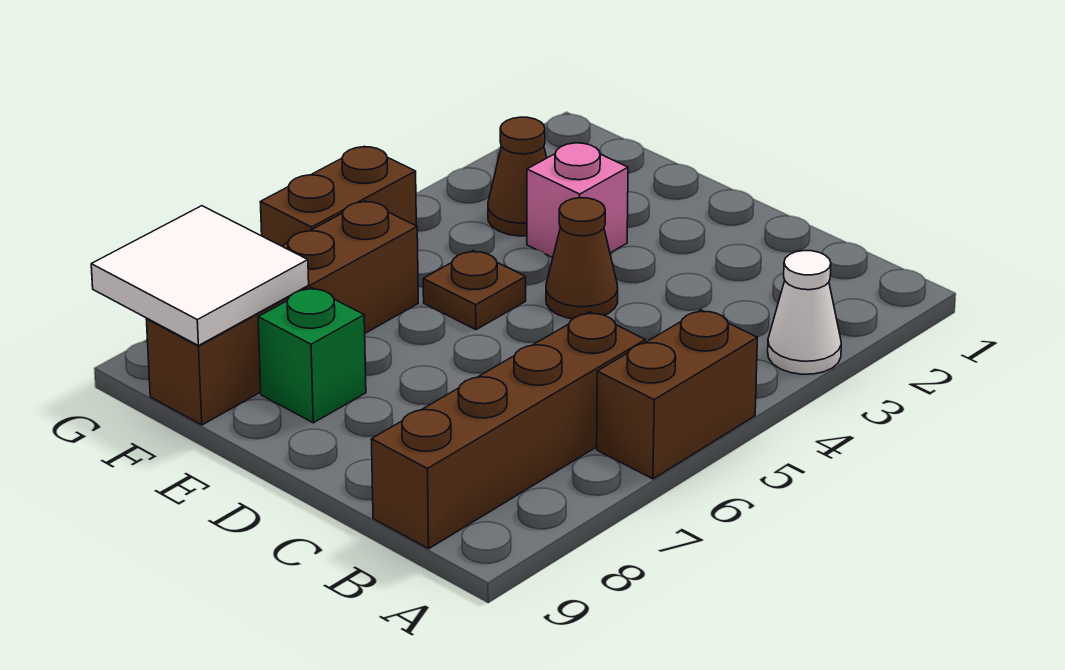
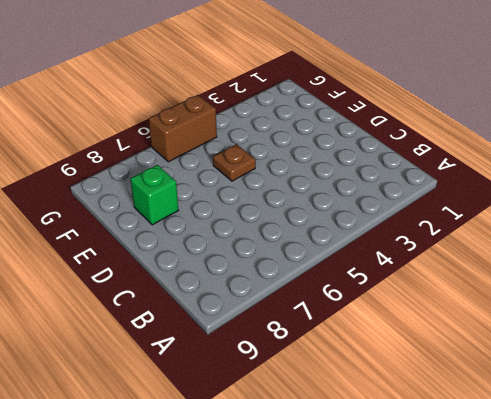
none -> white cone A3 level 1
none -> brown brick A5:A6 level 1

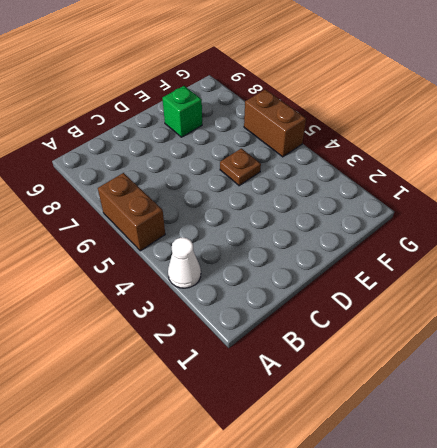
none -> brown brick B6:B9 level 1
none -> brown cone D4 level 1

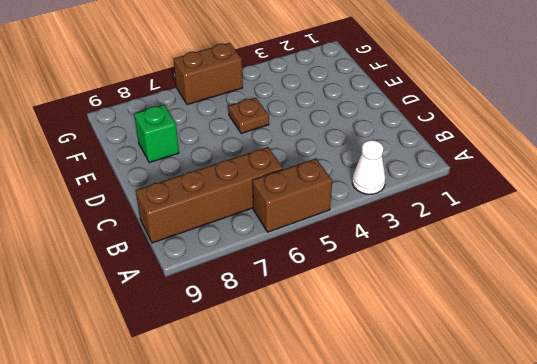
none -> brown cone D4 level 1
none -> pink brick E3 level 1

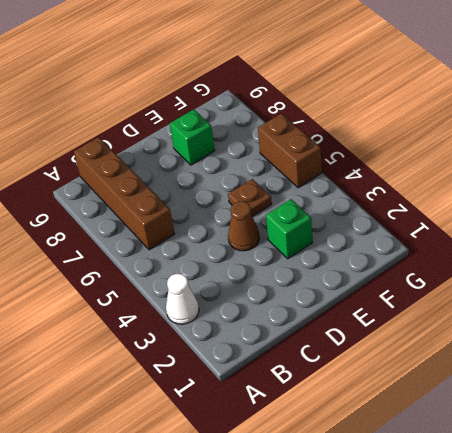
green brick E3 level 1 -> pink brick E3 level 1
none -> brown brick A5:A6 level 1
none -> brown cone F3 level 1

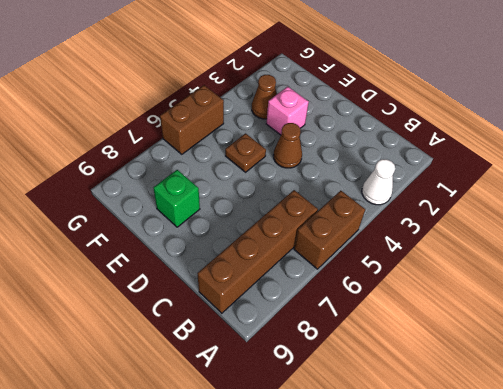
none -> brown brick F6:F9 level 1
none -> white tile F8:G9 level 2

